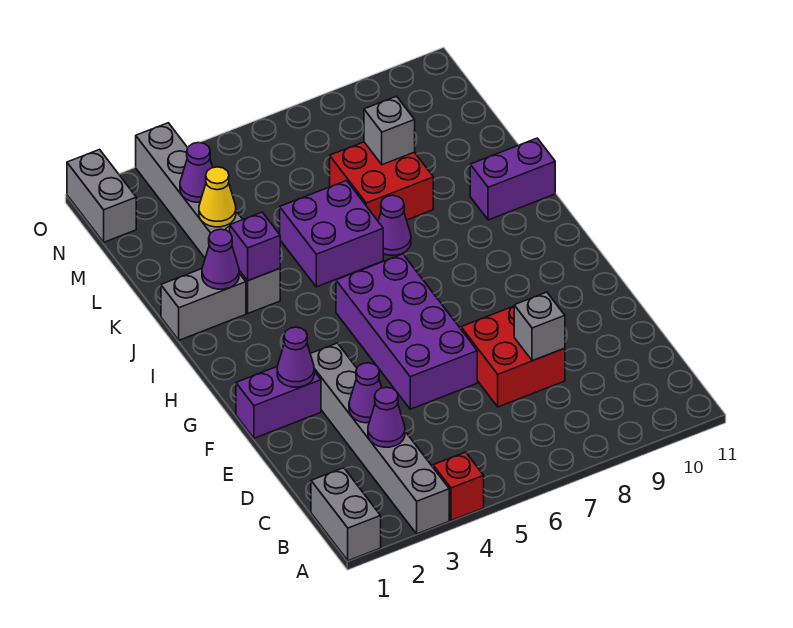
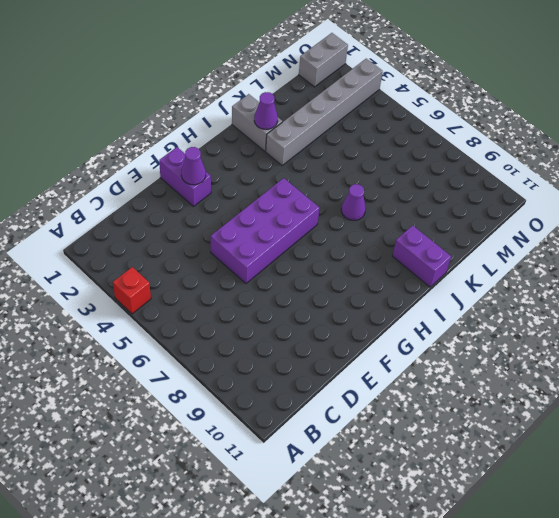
none -> grey brick A1:B1 level 1
none -> grey brick A3:F3 level 1
none -> red brick D7:E8 level 1

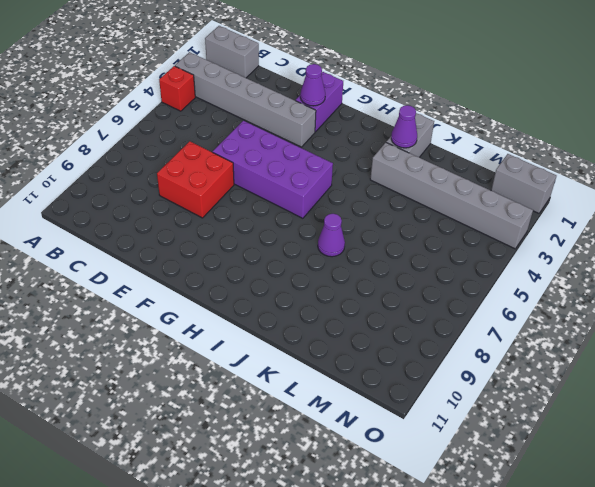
none -> purple brick J5:K6 level 1
none -> purple brick J10:J11 level 1
none -> red brick K7:L8 level 1

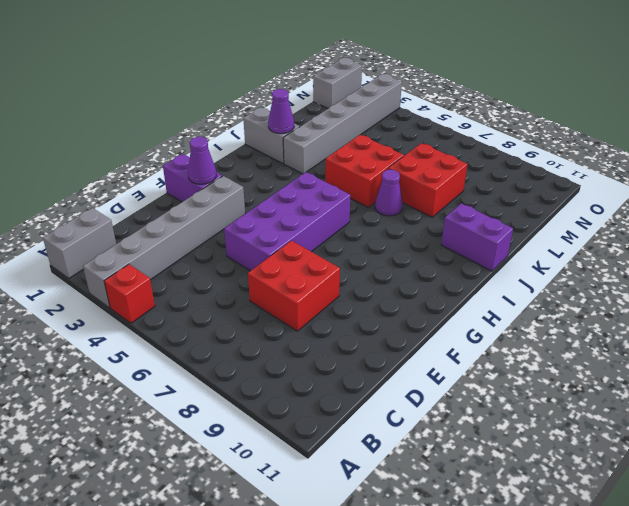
red brick J5:K6 level 1 -> purple brick J5:K6 level 1
none -> purple cone C3 level 2
none -> purple cone D3 level 2
none -> grey brick D8 level 2

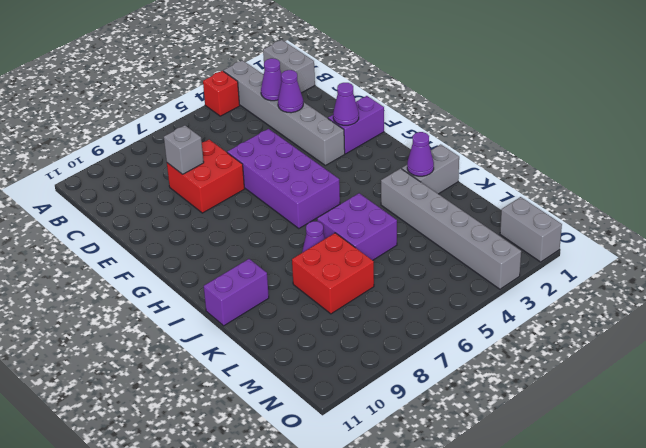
none -> purple brick J3 level 2
none -> yellow cone L3 level 2
none -> grey brick L8 level 2

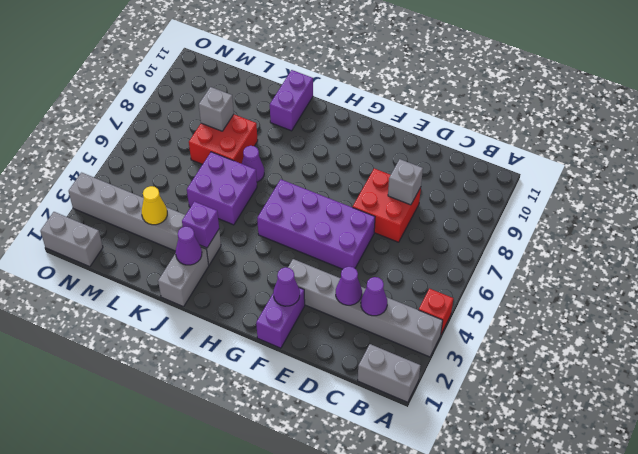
none -> purple cone M3 level 2

